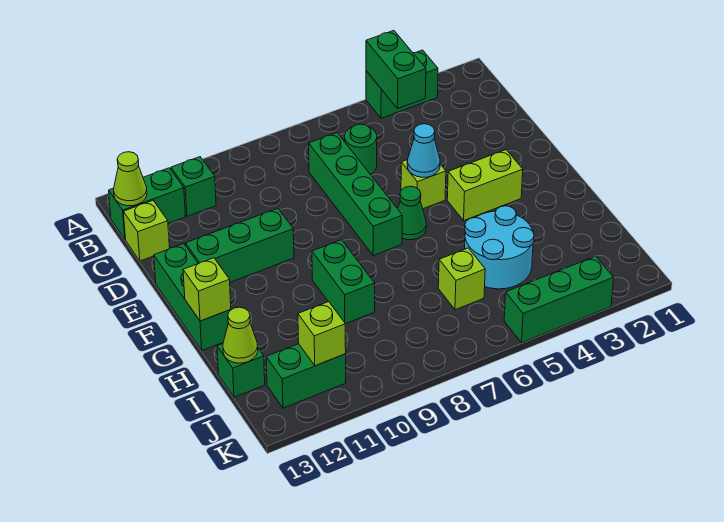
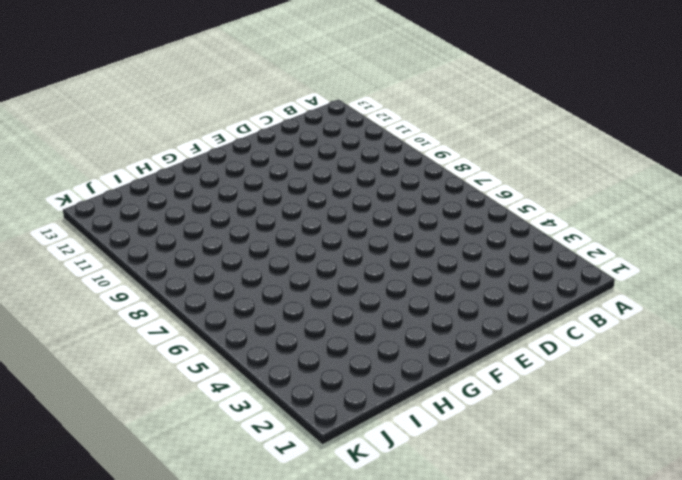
none -> green brick A3:A4 level 1
none -> green brick B11 level 1
none -> green brick B12:B13 level 1

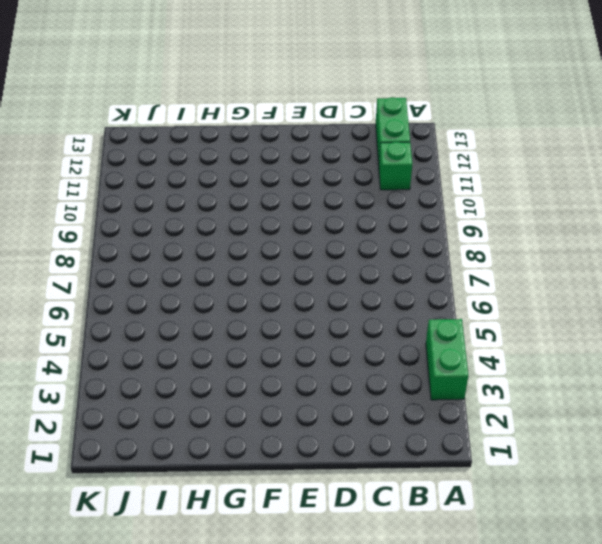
none -> green round brick C6 level 1
none -> green brick C7:F7 level 1
none -> lime brick C13 level 1

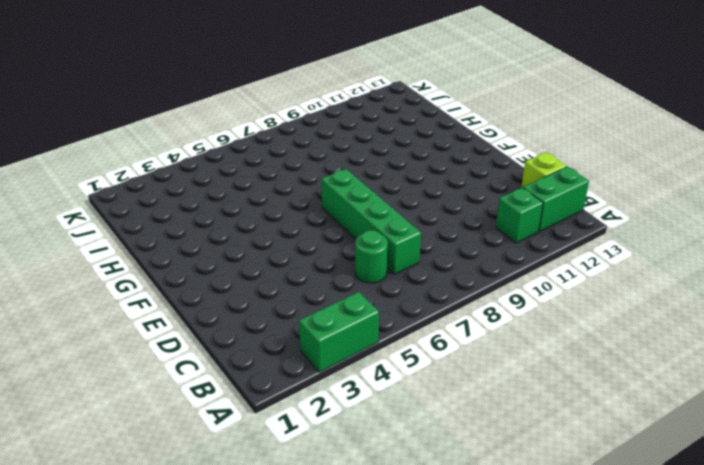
none -> lime brick E5 level 1
none -> green brick E10:E12 level 1
none -> green brick E13:G13 level 1

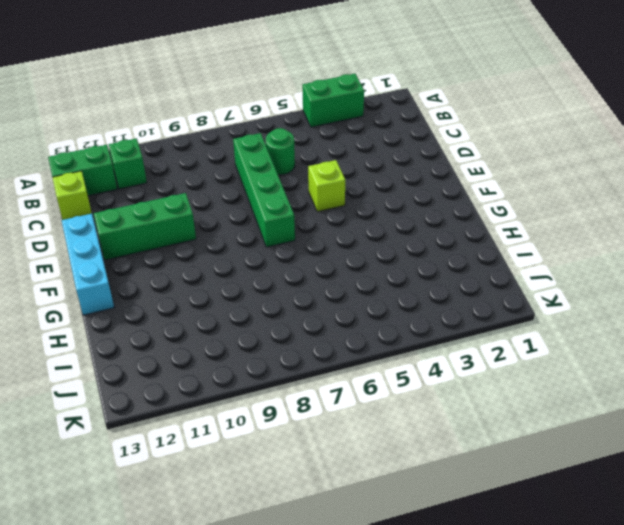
cyan brick E13:G13 level 1 -> green brick E13:G13 level 1
none -> lime brick F3:F4 level 1
none -> green cone F6 level 1
none -> green brick G9:H9 level 1

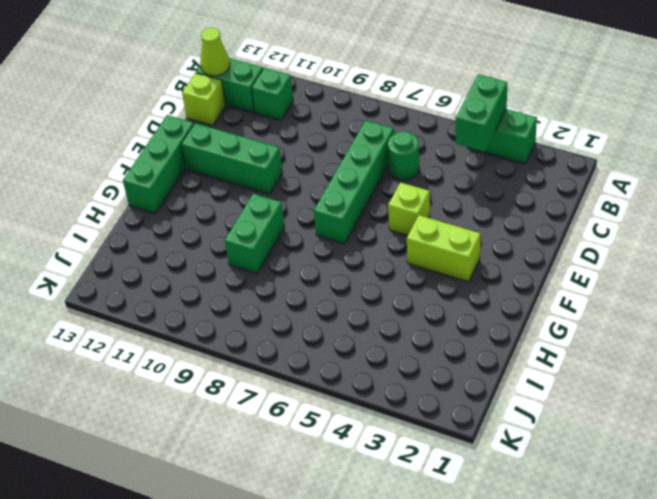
none -> green cone F6 level 1
none -> cyan round brick H4:I5 level 1
none -> lime brick I6 level 1

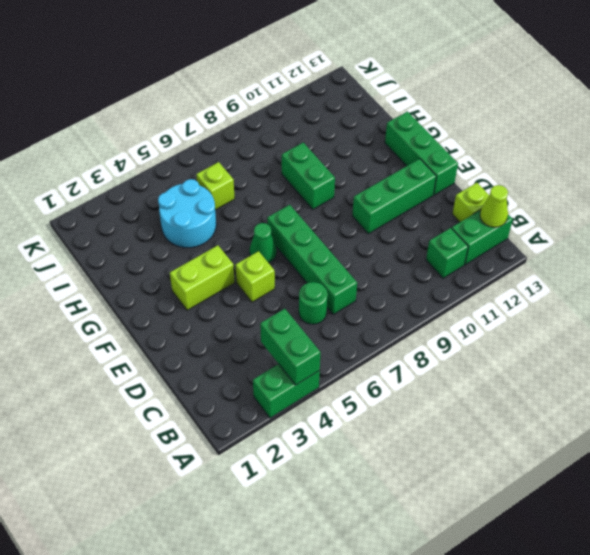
none -> green brick I13 level 1
none -> green brick J11:J12 level 1
none -> green brick K3:K5 level 1

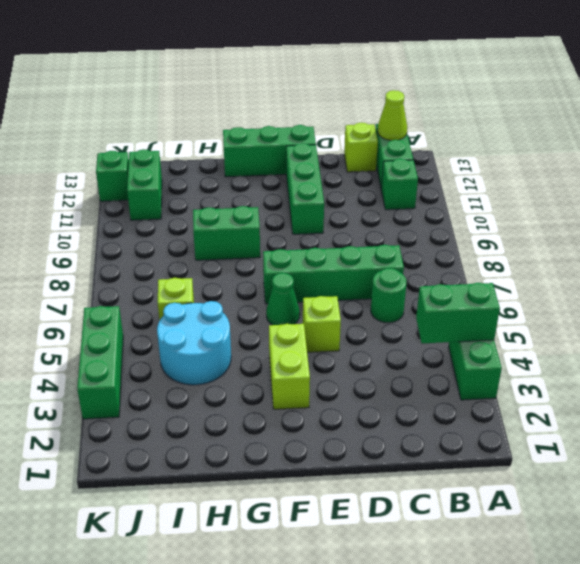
green brick K12 level 1 -> green brick I13 level 1
none -> cyan cone E5 level 2
none -> lime brick G13 level 2
none -> lime cone I13 level 2

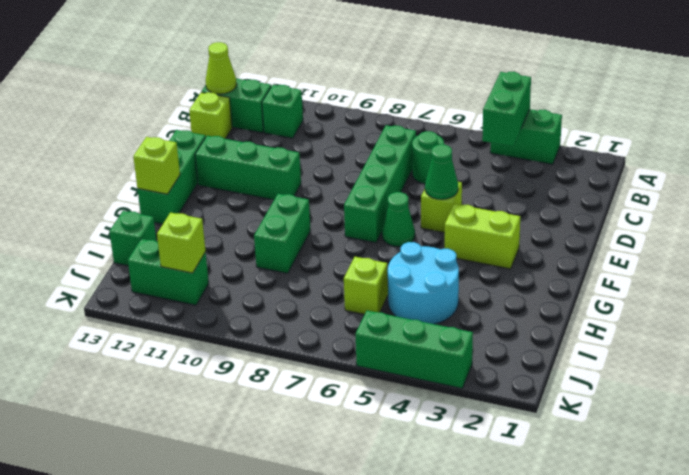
green cone E5 level 2 -> cyan cone E5 level 2
none -> lime cone I13 level 2

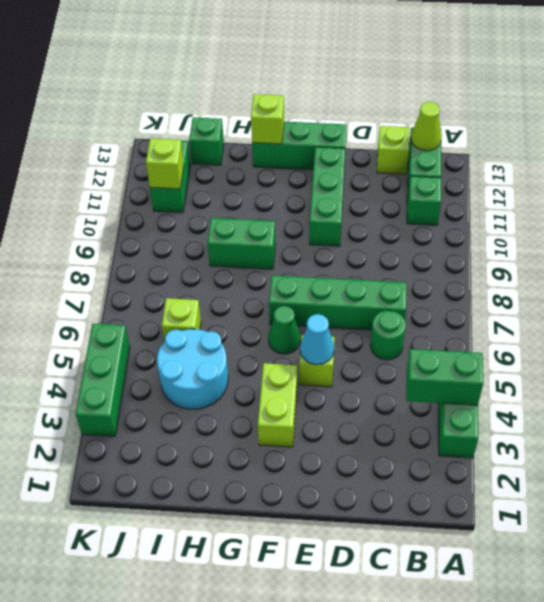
none -> lime cone I13 level 2

